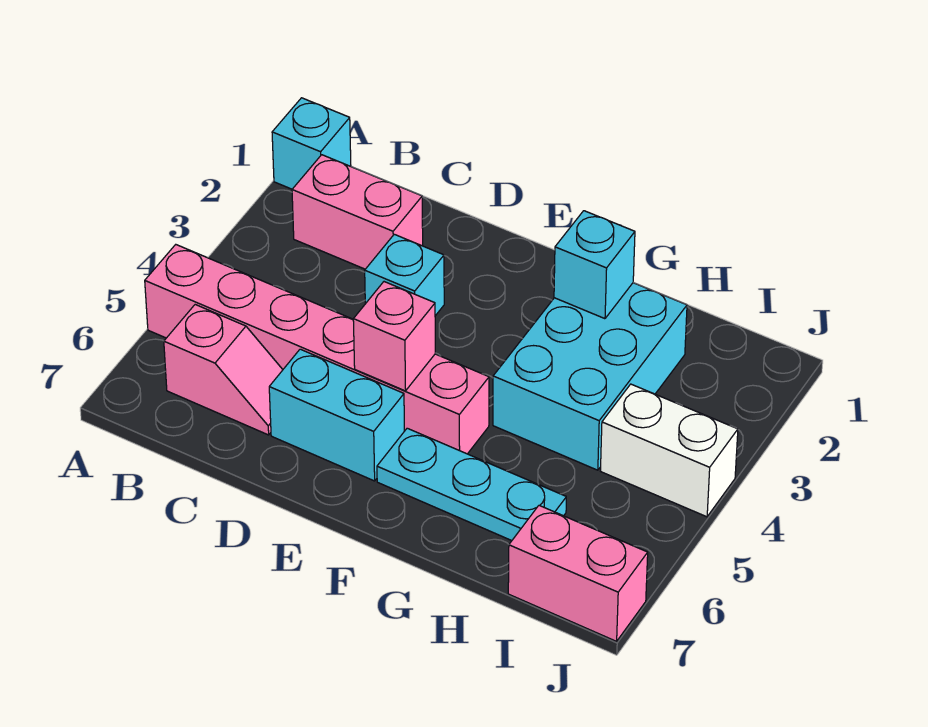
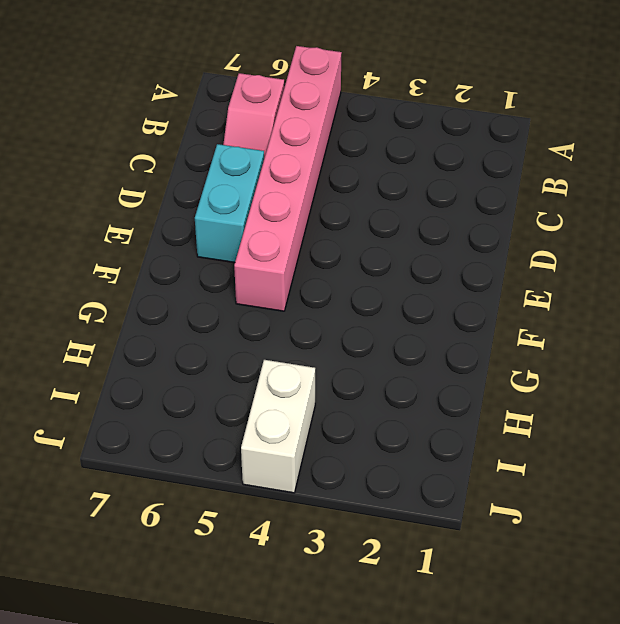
none -> cyan brick A1 level 1
none -> pink brick B2:C2 level 1
none -> cyan brick D3 level 1

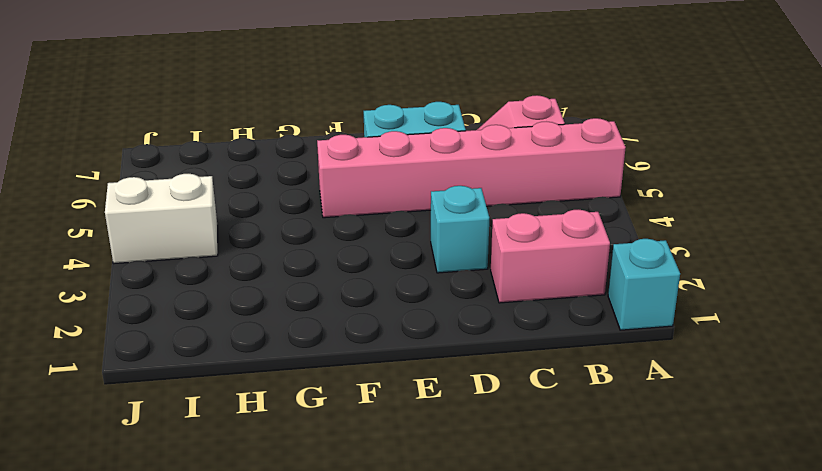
none -> cyan plate F6:H6 level 1
none -> cyan brick G2:H4 level 1
none -> pink brick I7:J7 level 1

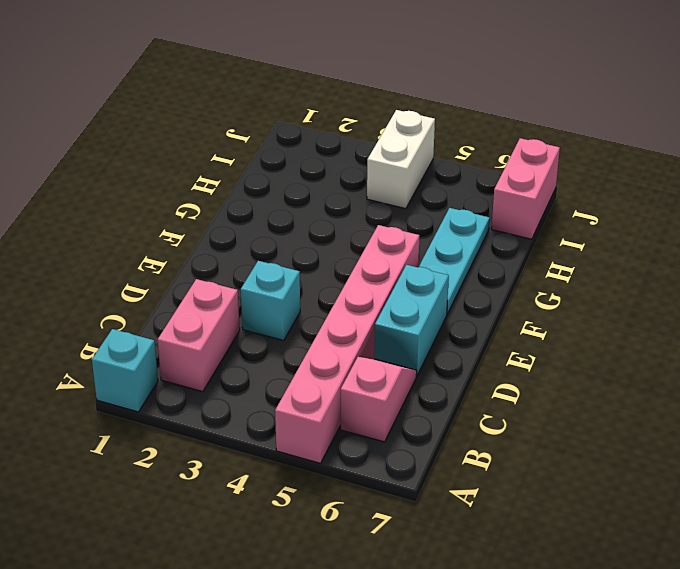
none -> cyan brick G2:H4 level 1
none -> pink brick E5 level 2
none -> cyan brick G2 level 2

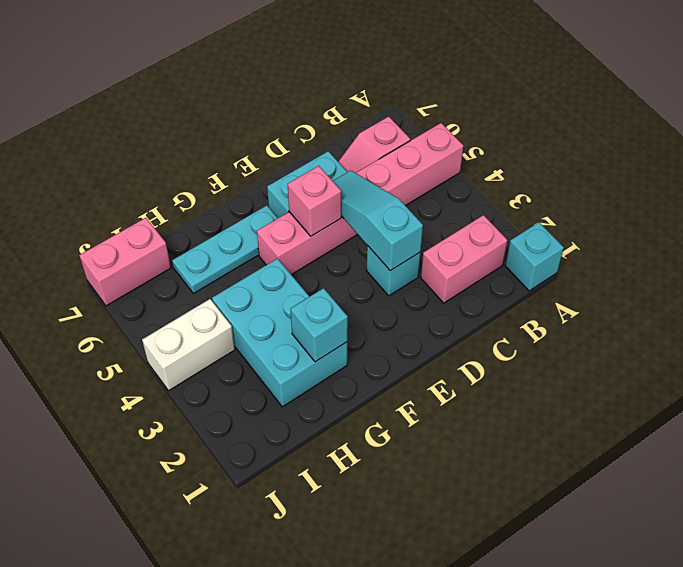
cyan slope D3:D5 level 2 top 3 -> none

